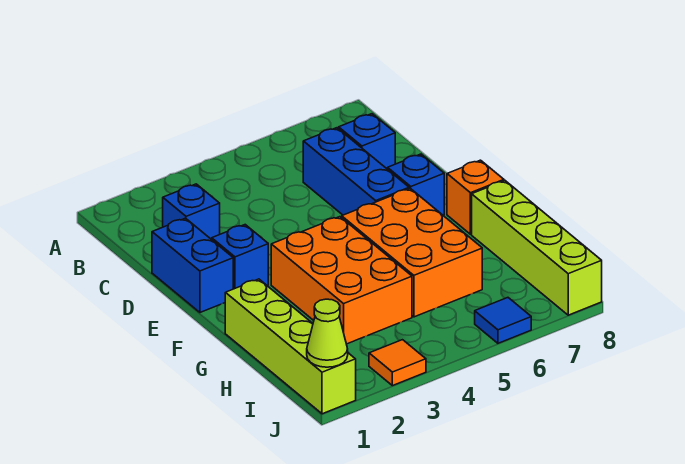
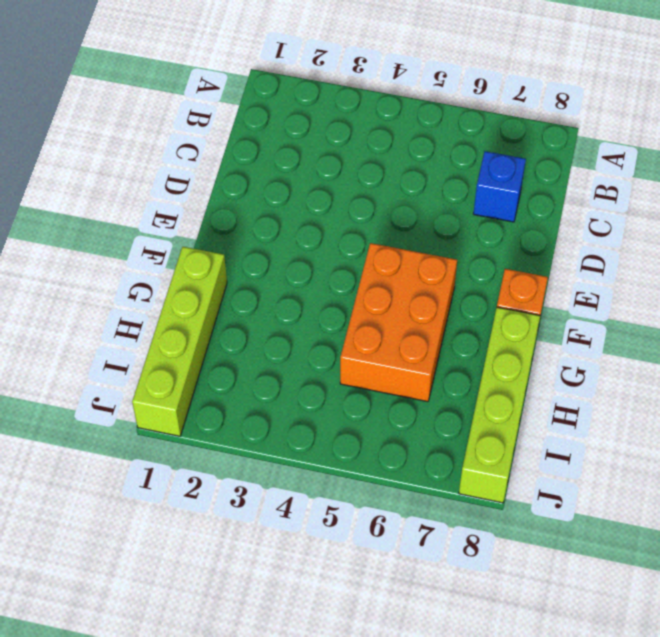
none -> blue brick C2 level 1
none -> blue brick C6:E6 level 1
none -> blue brick D1:E1 level 1

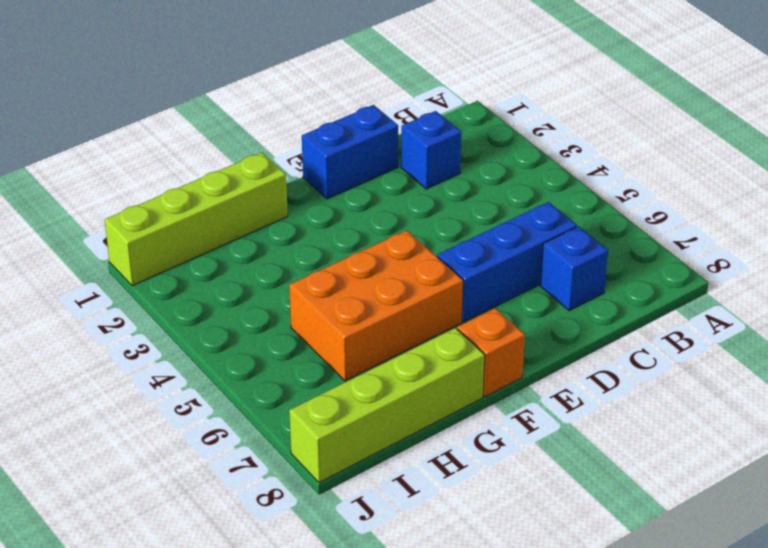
none -> blue brick E2 level 1
none -> blue brick E7 level 1
none -> orange brick F3:H4 level 1

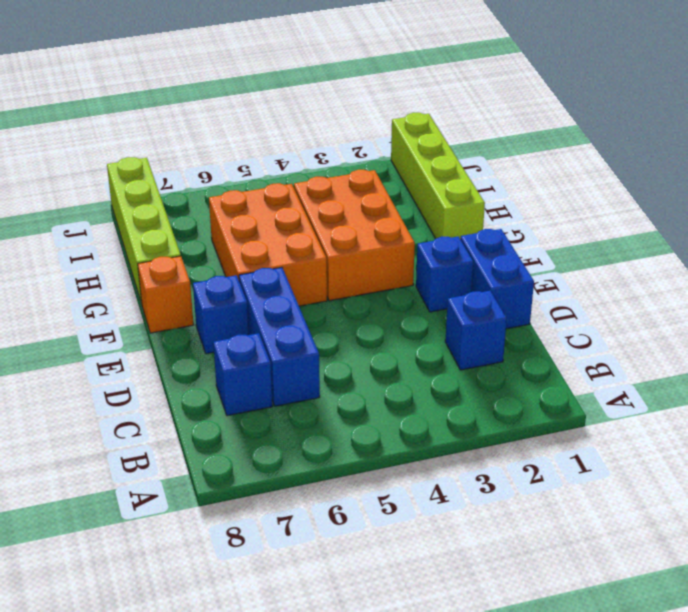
none -> orange tile J3 level 1
none -> blue tile J6 level 1
none -> lime cone J1 level 2

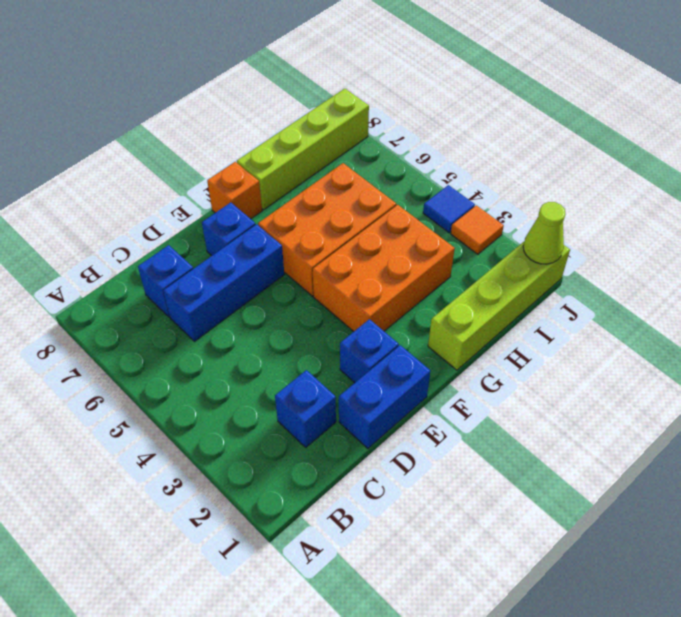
blue tile J4 level 1 -> blue tile J6 level 1

